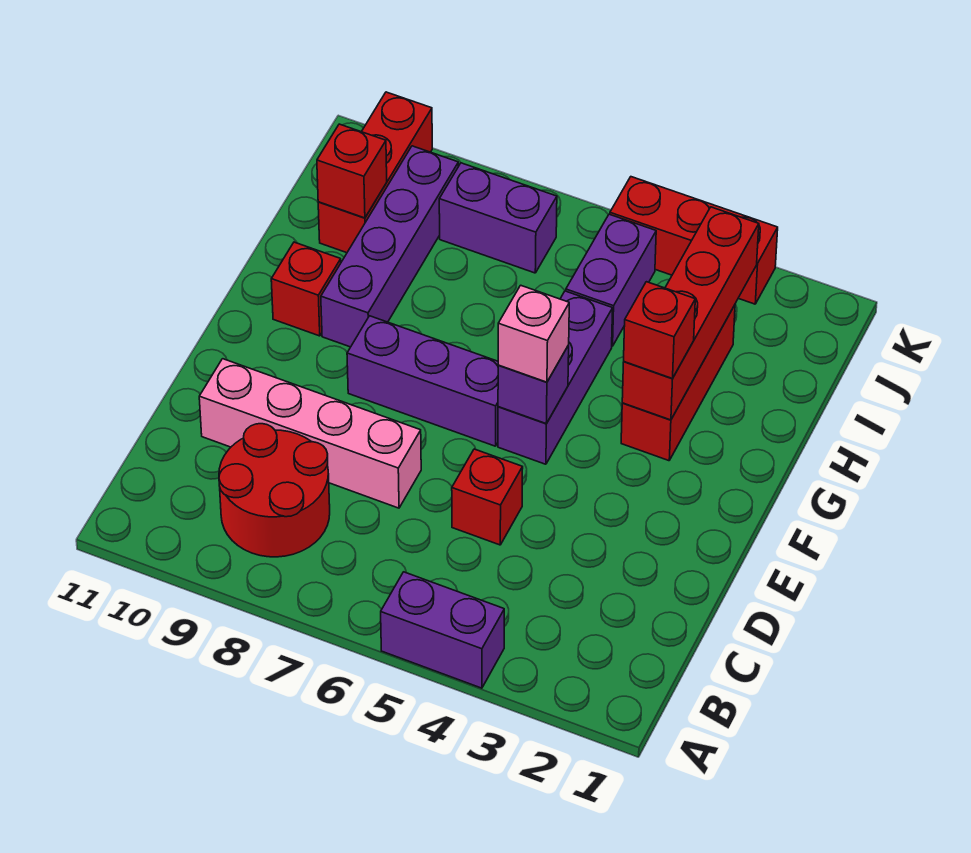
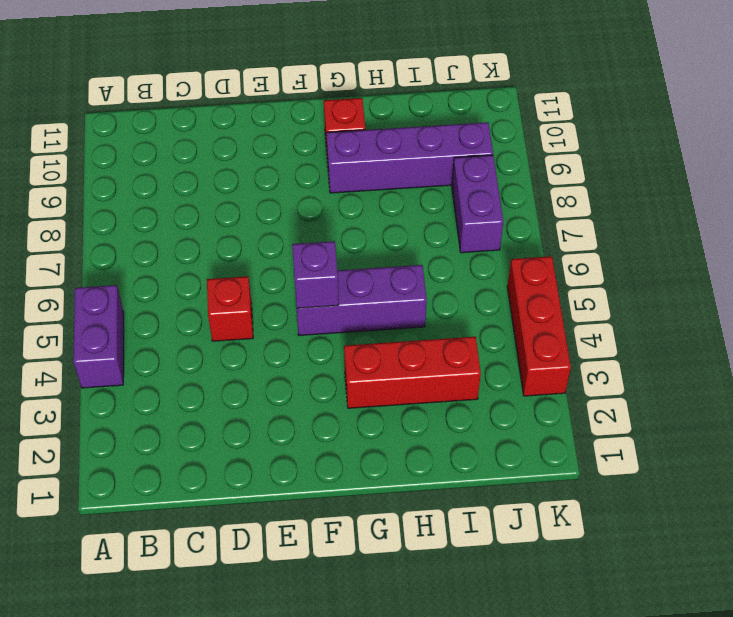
none -> red round brick B8:C9 level 1
none -> pink brick D7:D10 level 1
none -> purple brick F6:F8 level 1

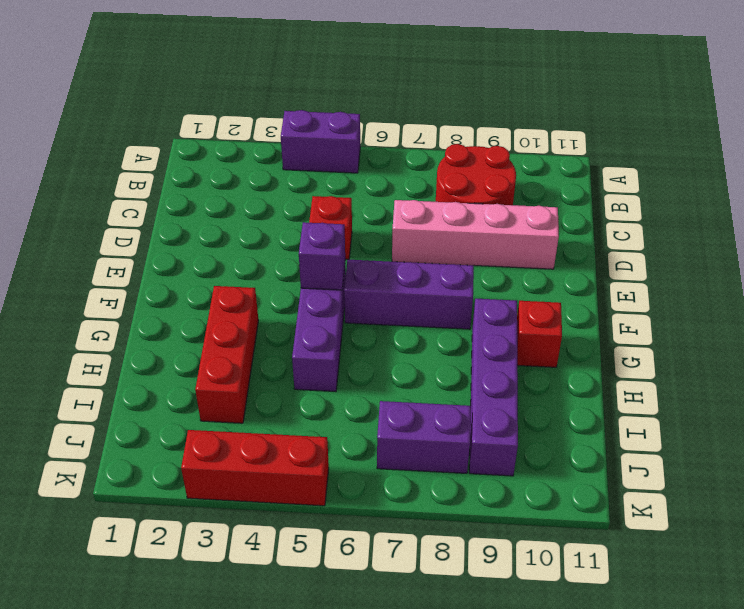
none -> purple brick I5:J5 level 1
none -> red brick I10:K10 level 1
none -> red brick G3:J3 level 2

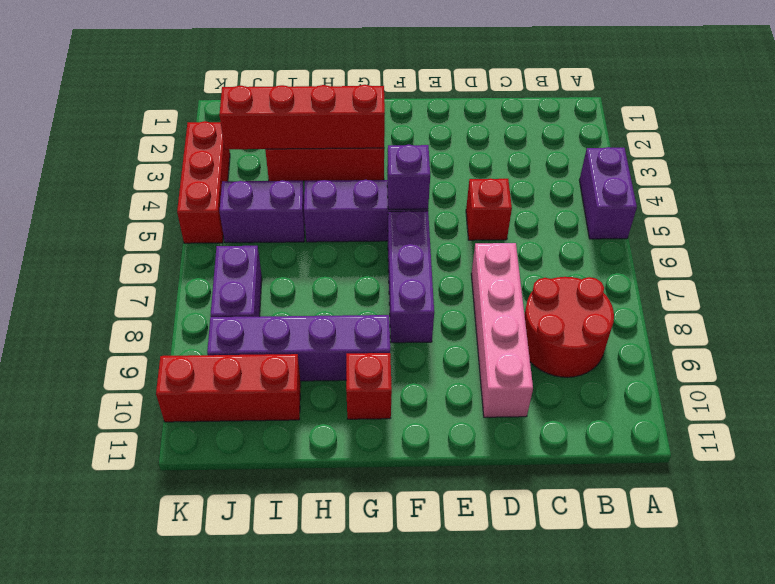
none -> red brick I10 level 2
none -> pink brick F5 level 3
none -> red brick G3 level 3

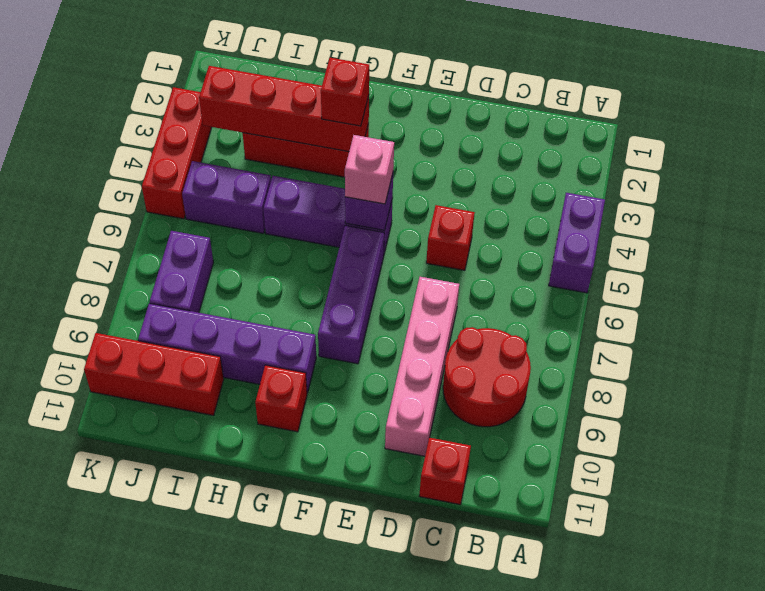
red brick C11 level 1 -> red brick I10 level 2

